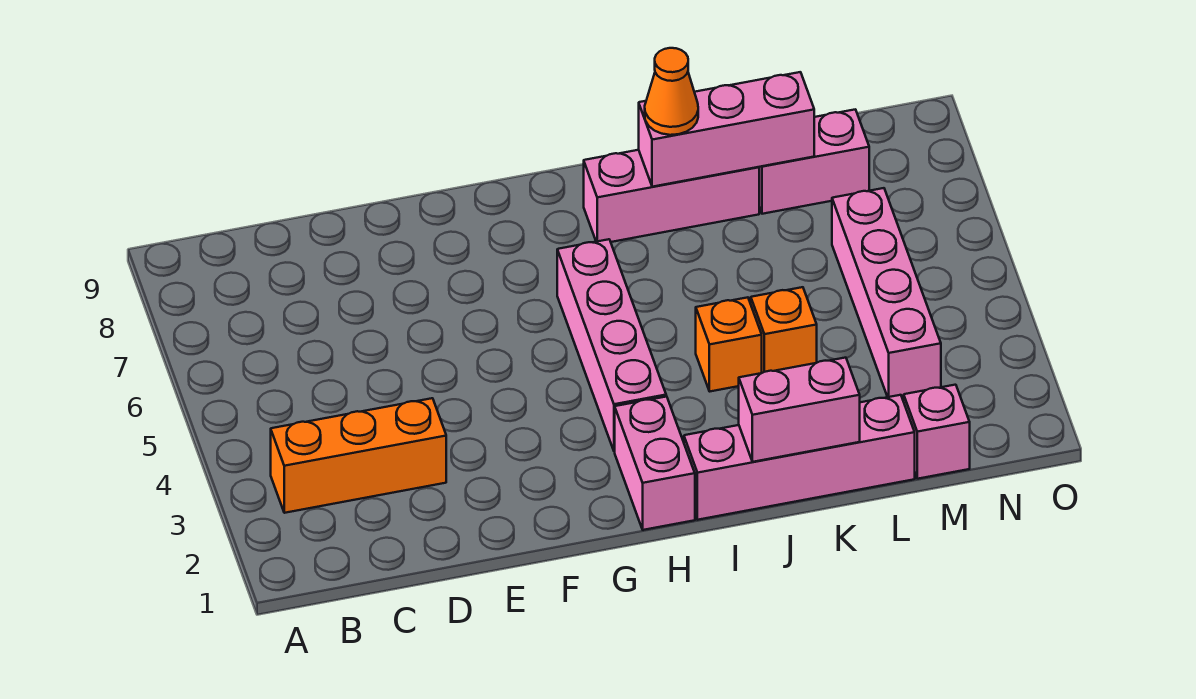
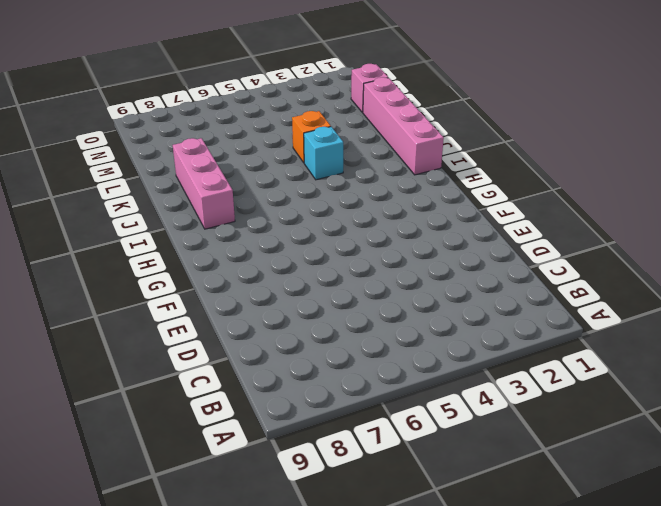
cyan brick J4 level 1 -> orange brick J4 level 1
none -> orange brick B3:D3 level 1
none -> pink brick H1:H2 level 1
none -> pink brick H3:H6 level 1

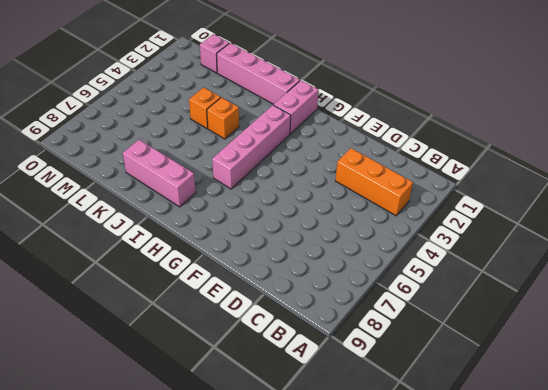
none -> pink brick L8:M8 level 1
none -> pink brick M3:M6 level 1
none -> pink brick J1:K1 level 2

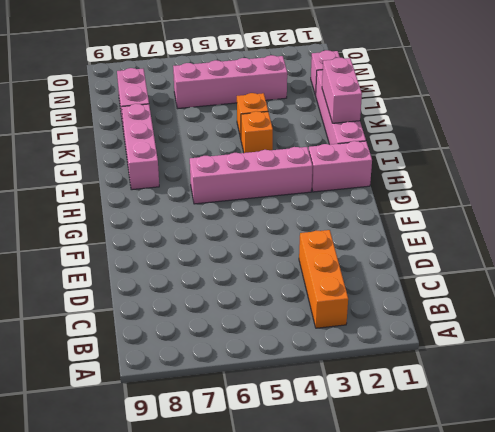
none -> pink brick J8:L8 level 2
none -> orange cone J8 level 3

